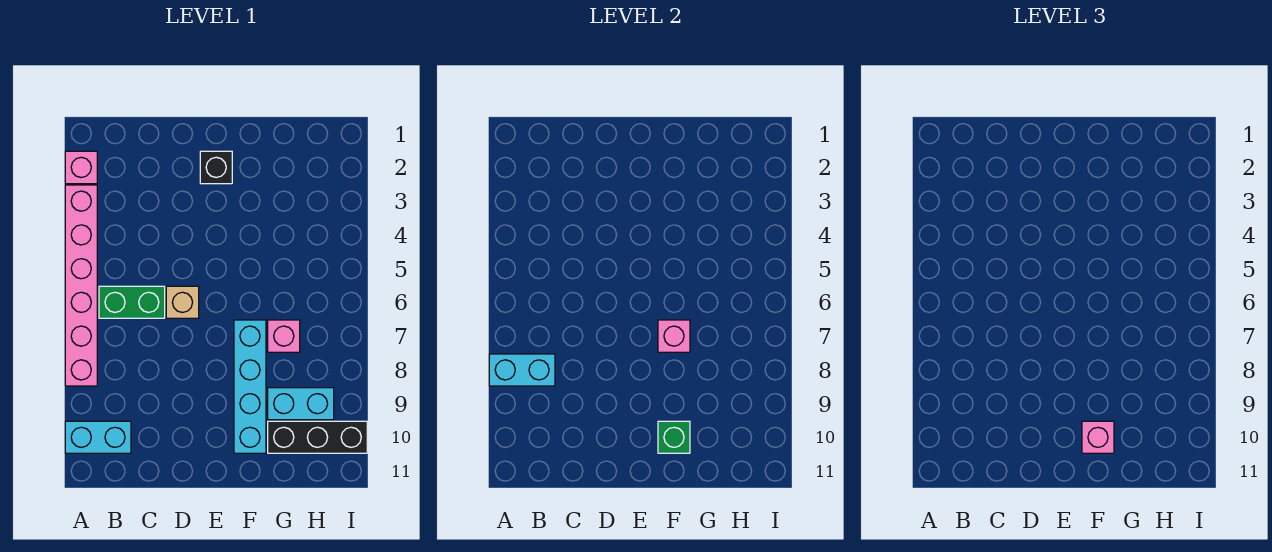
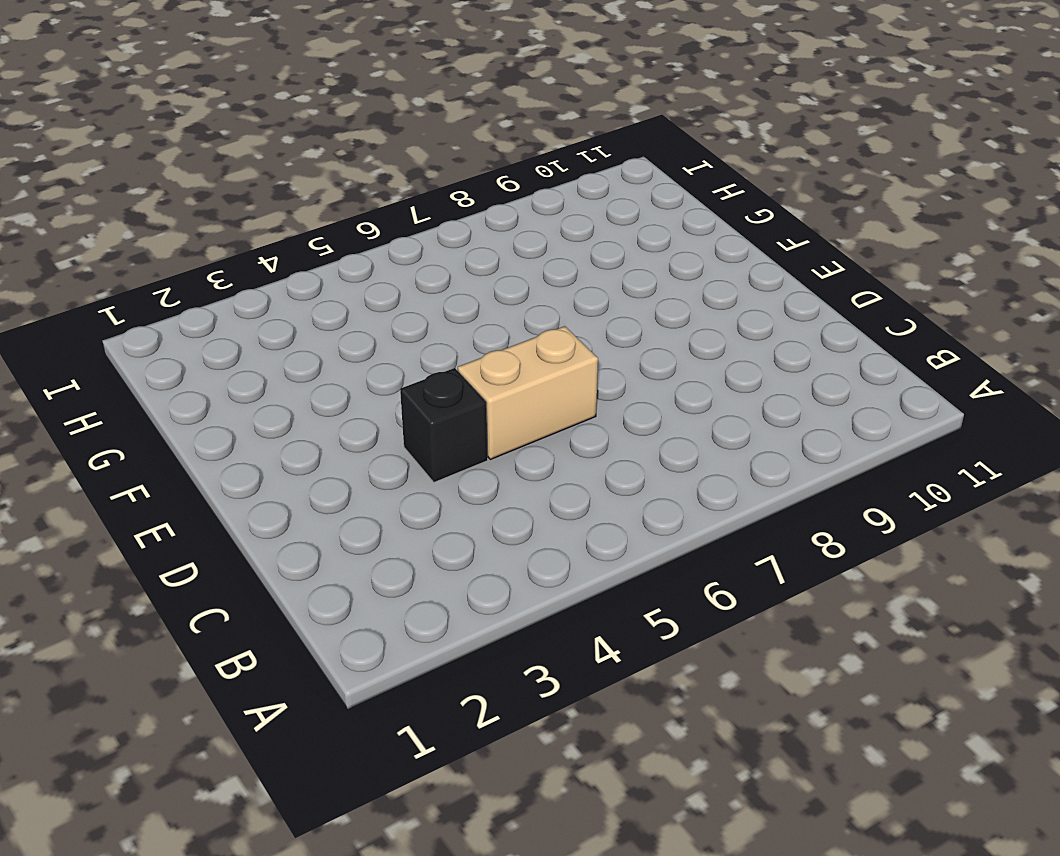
black brick D4 level 1 -> black brick E2 level 1
tan brick D5:D6 level 1 -> tan brick D6 level 1
none -> pink brick A2 level 1
none -> pink brick A3:A8 level 1
none -> cyan brick A10:B10 level 1

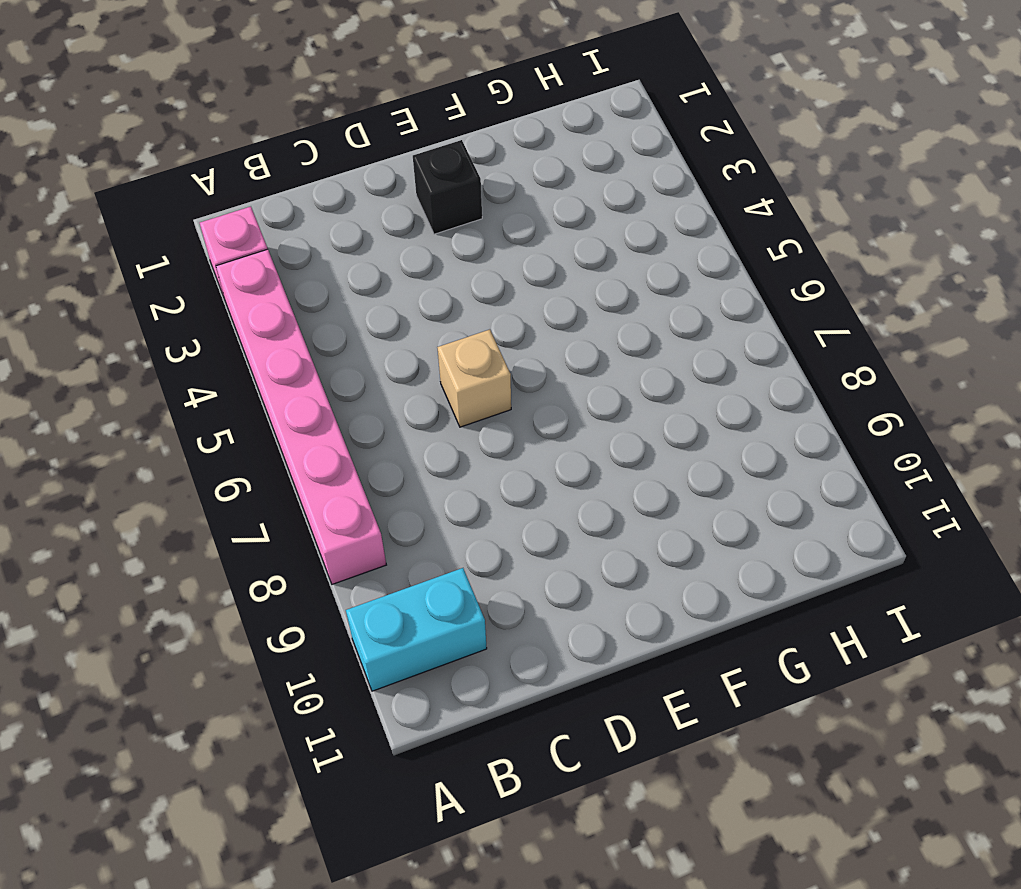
none -> green brick B6:C6 level 1
none -> cyan brick F7:F10 level 1
none -> pink brick G7 level 1

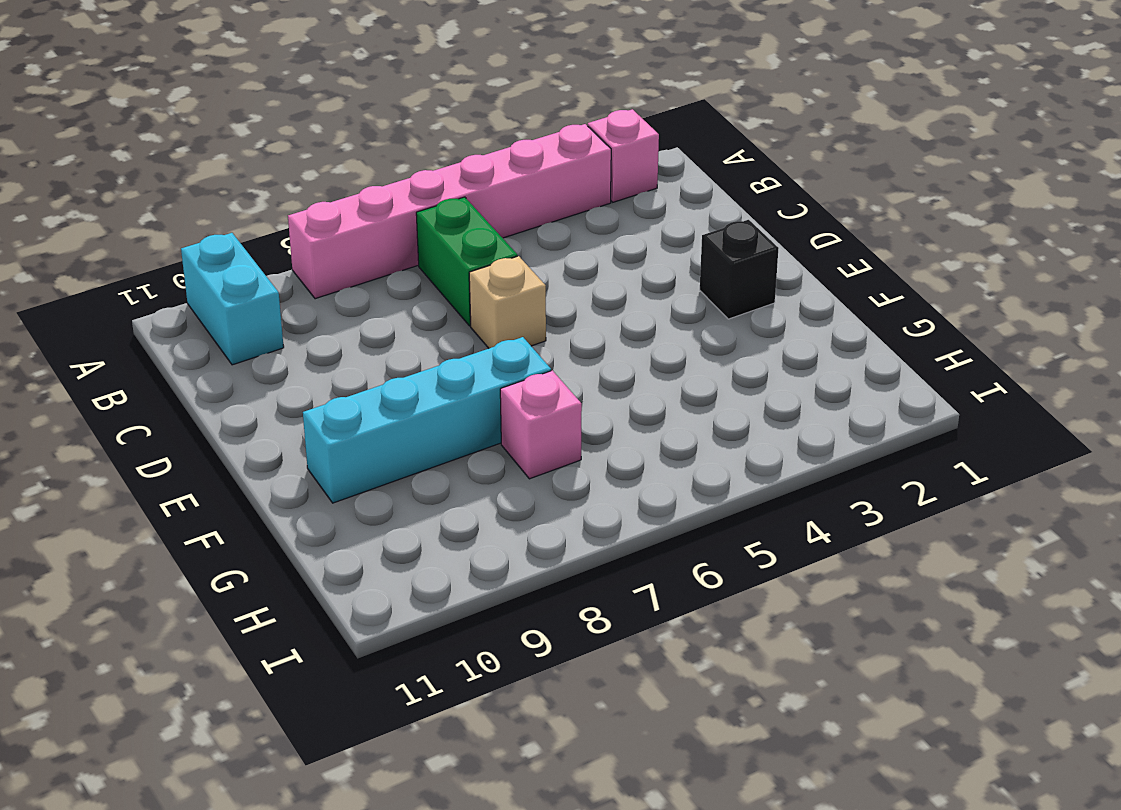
none -> cyan brick G9:H9 level 1
none -> black brick G10:I10 level 1
none -> cyan brick A8:B8 level 2

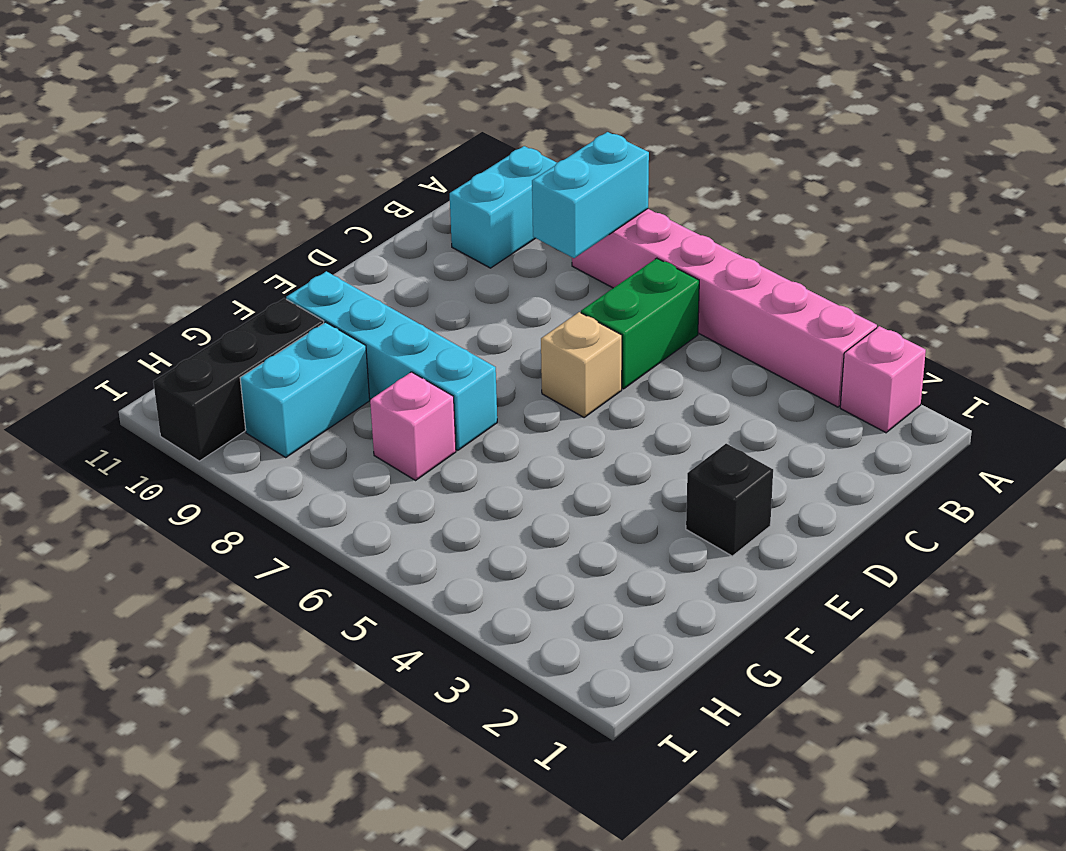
none -> pink brick F7 level 2
none -> green brick F10 level 2
none -> pink brick F10 level 3

